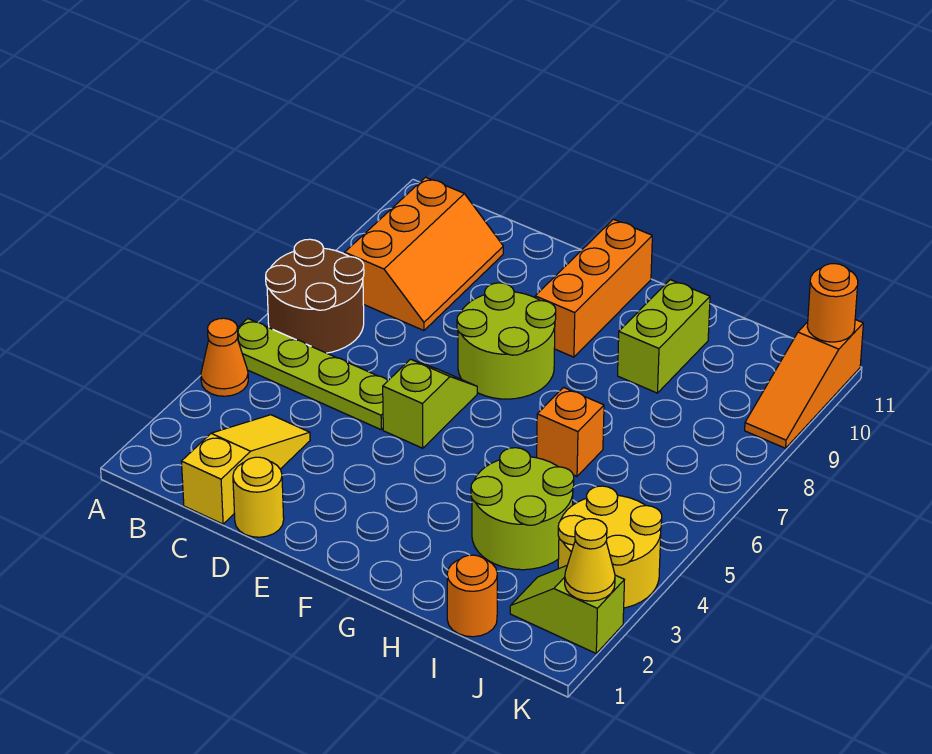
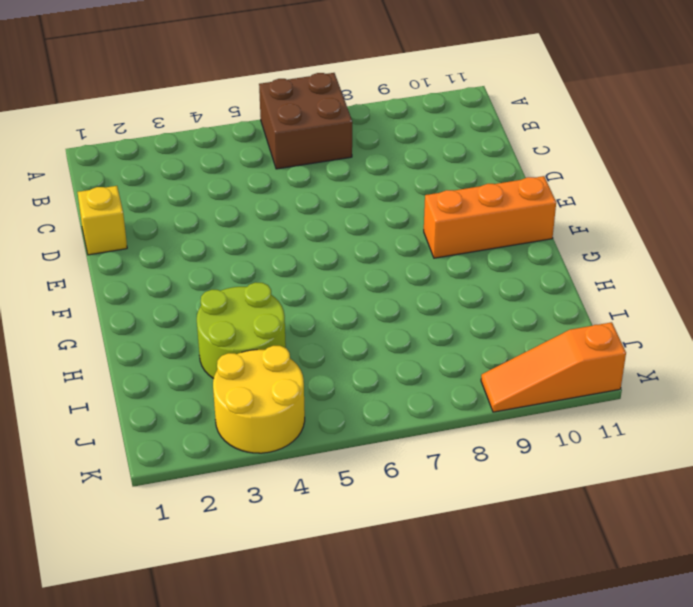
brown brick A6:B7 level 1 -> brown round brick A6:B7 level 1
yellow brick D1 level 1 -> yellow round brick D1 level 1
none -> orange cone A4 level 1
none -> lime plate A5:D5 level 1
none -> orange slope B8:C10 level 1 top B

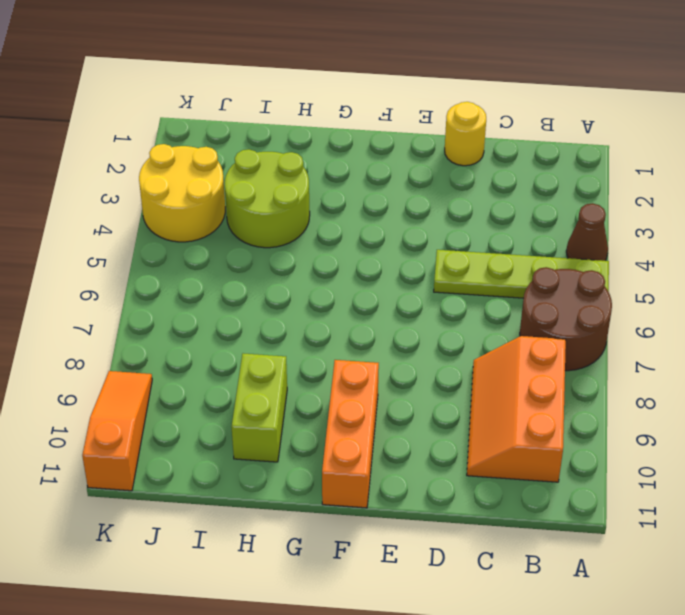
brown cone A4 level 1 -> orange cone A4 level 1
none -> yellow slope C1:C3 level 1 top 1
none -> lime slope E5:E6 level 1 top 5
none -> lime round brick E7:F8 level 1

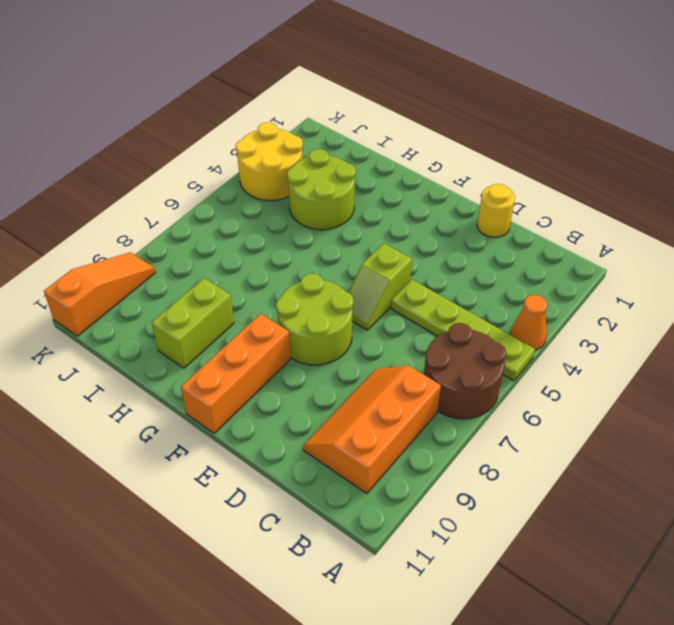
none -> yellow slope C1:C3 level 1 top 1
none -> orange brick H6 level 1
none -> orange round brick I1 level 1

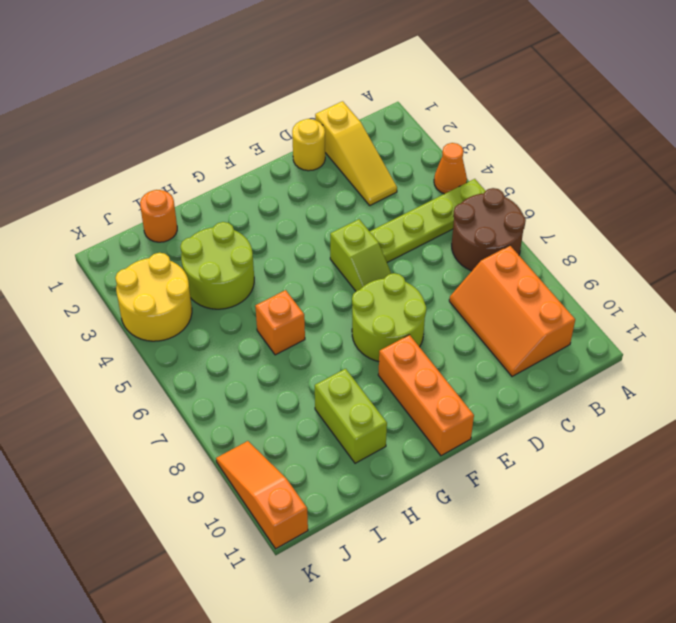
none -> lime slope J2:K2 level 1 top K
none -> yellow cone K2 level 2
none -> orange round brick K11 level 2

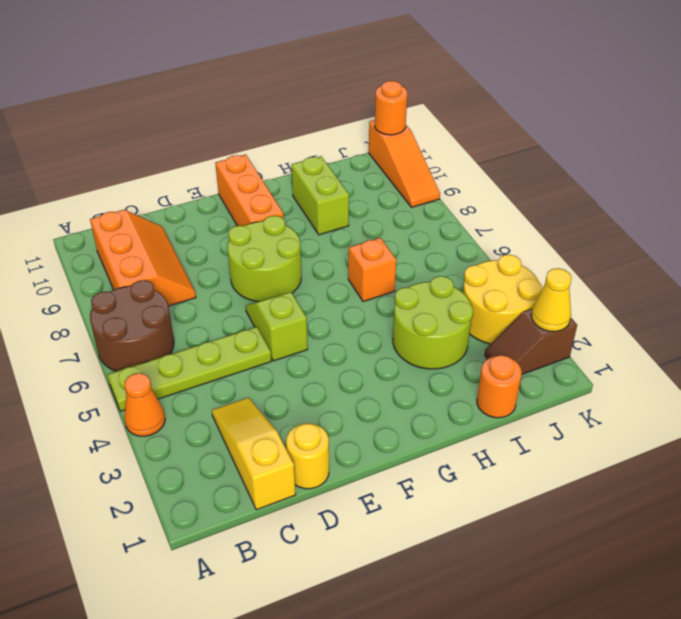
brown slope J2:K2 level 1 top K -> lime slope J2:K2 level 1 top K

